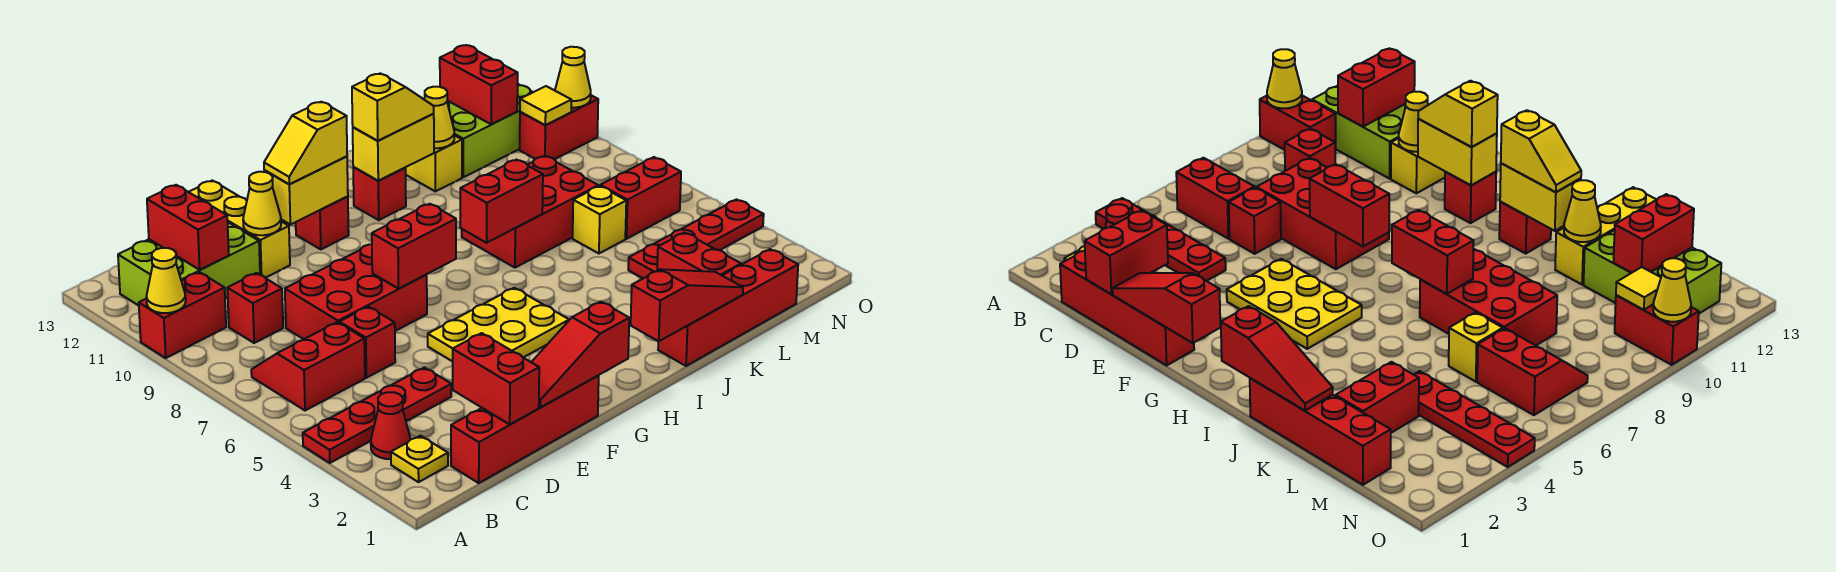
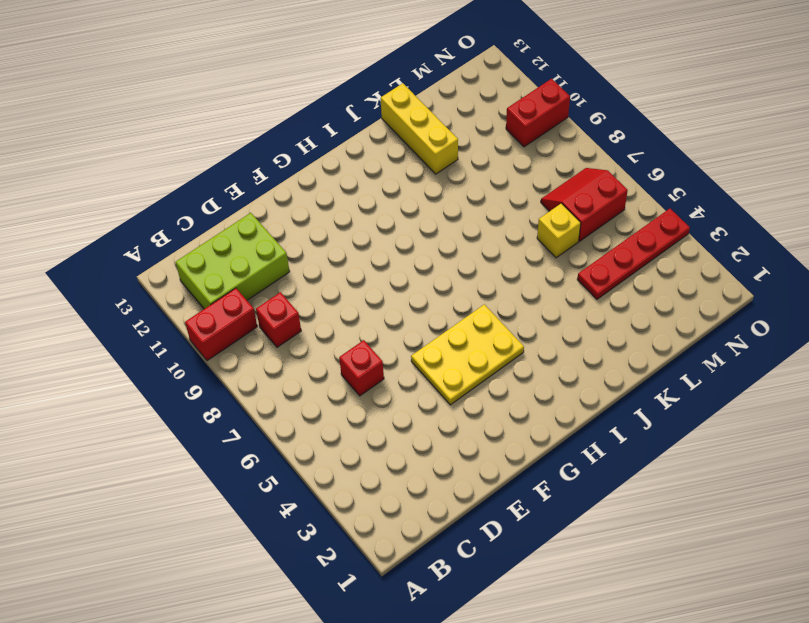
none -> red plate A4:D4 level 1
none -> yellow plate B2 level 1
none -> red cone B3 level 1
none -> red slope B6:C7 level 1 top 6

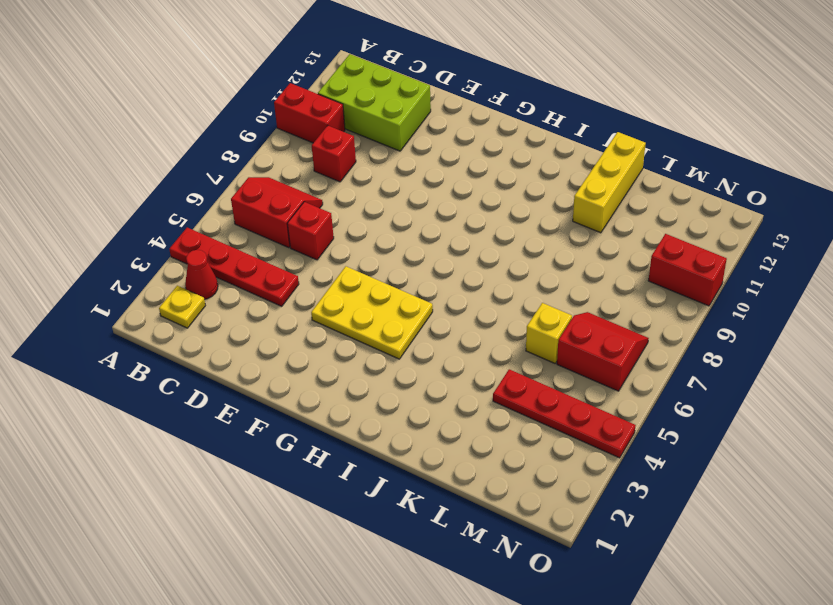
none -> red brick C1:F1 level 1
none -> red brick D7:F8 level 1
none -> yellow brick E11:E13 level 1
none -> red brick G11 level 1

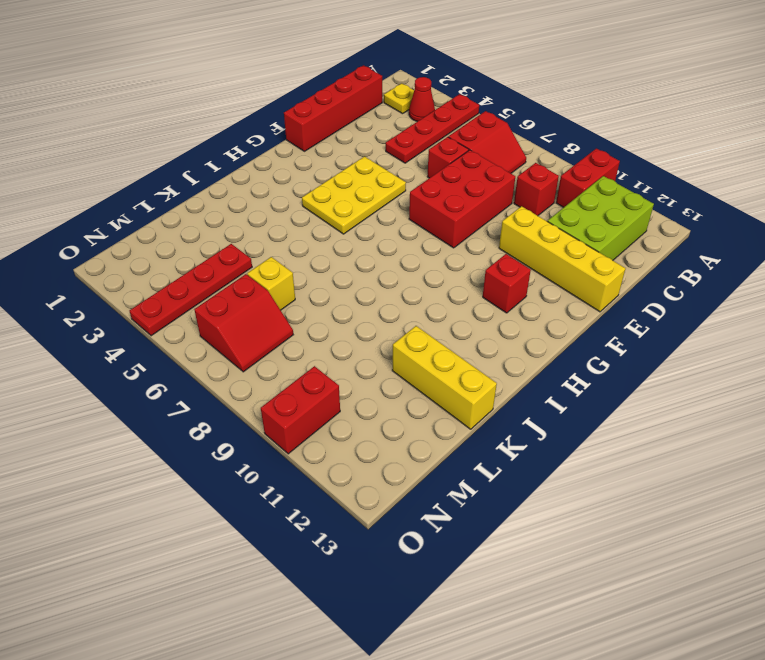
yellow brick E10:E13 level 1 -> yellow brick E11:E13 level 1
none -> red brick I11 level 1
none -> red brick J1:M1 level 1
none -> red brick J7:L8 level 1
none -> red brick L2:L3 level 1

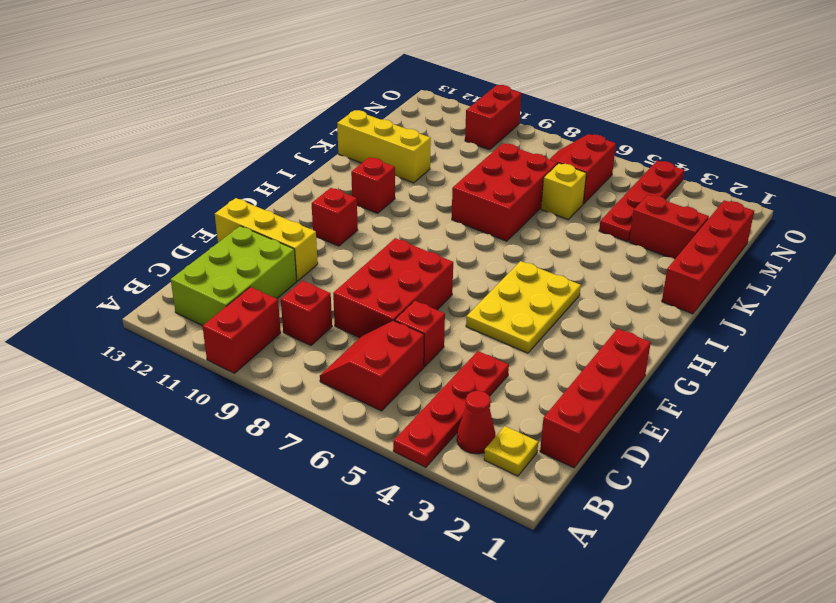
none -> lime brick L11:N12 level 1
none -> yellow cone A10 level 2
none -> red brick C11:C12 level 2
none -> red brick D1:D2 level 2

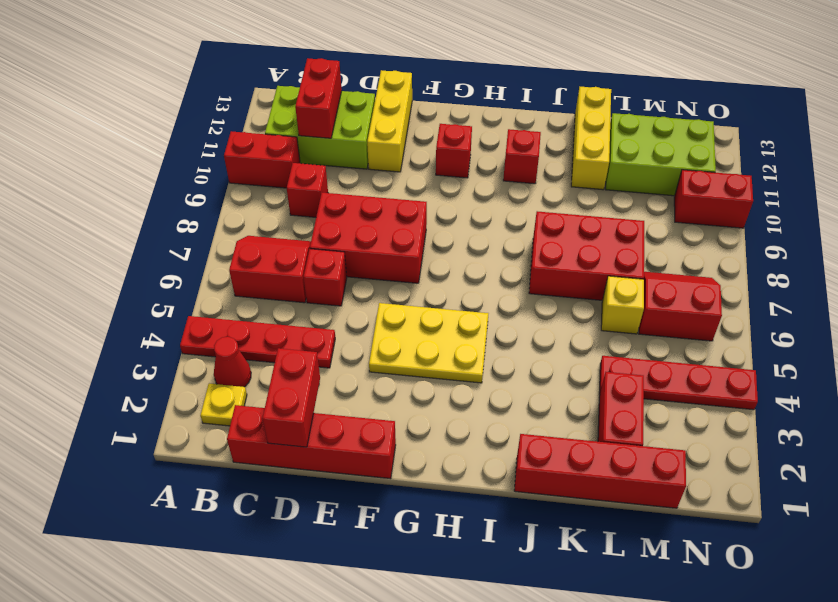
none -> yellow cone A10 level 2
none -> red slope E1:G1 level 2 top G
none -> yellow cone E11 level 2
none -> red brick F7:G7 level 2

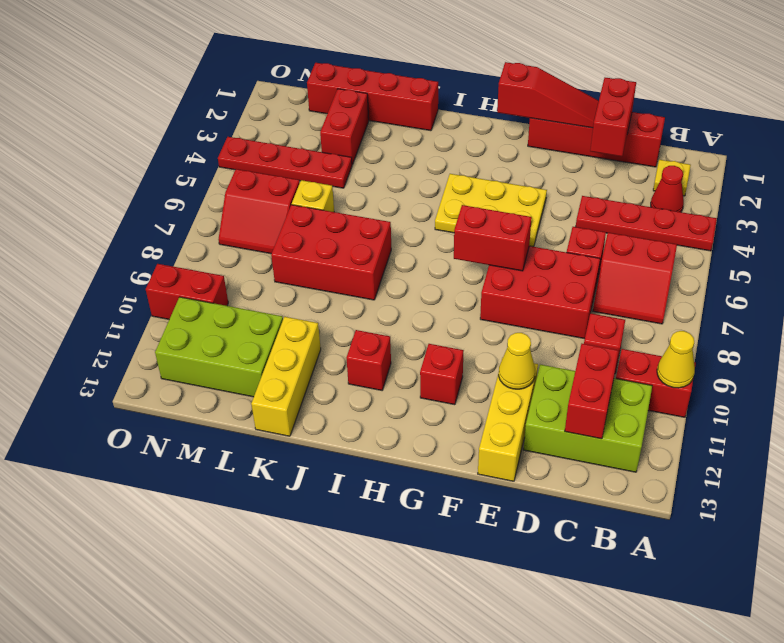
none -> yellow brick F11:G11 level 2
none -> red slope I1:K1 level 2 top I
none -> red brick I7:J7 level 2
none -> yellow brick I11:J11 level 2

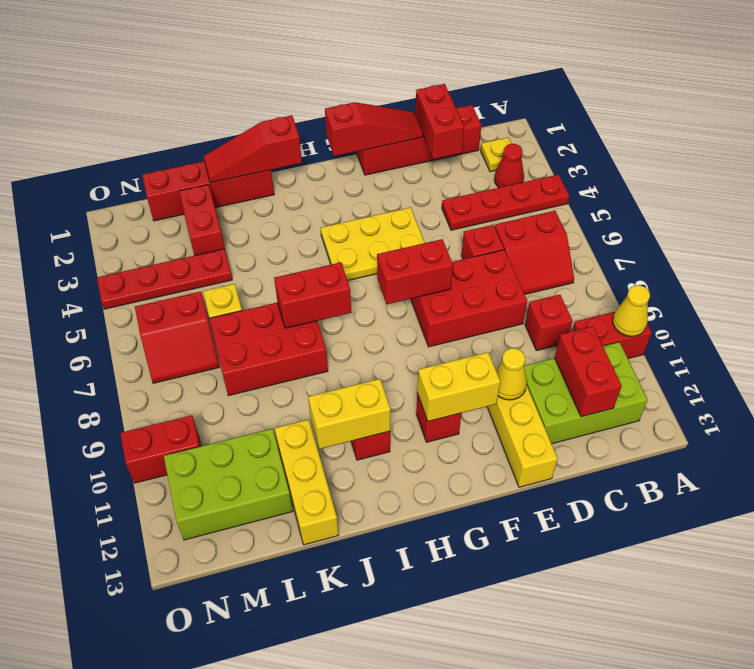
none -> yellow cone K11 level 2
none -> red brick M11:M12 level 2
none -> yellow tile N10 level 2
none -> yellow cone O10 level 2

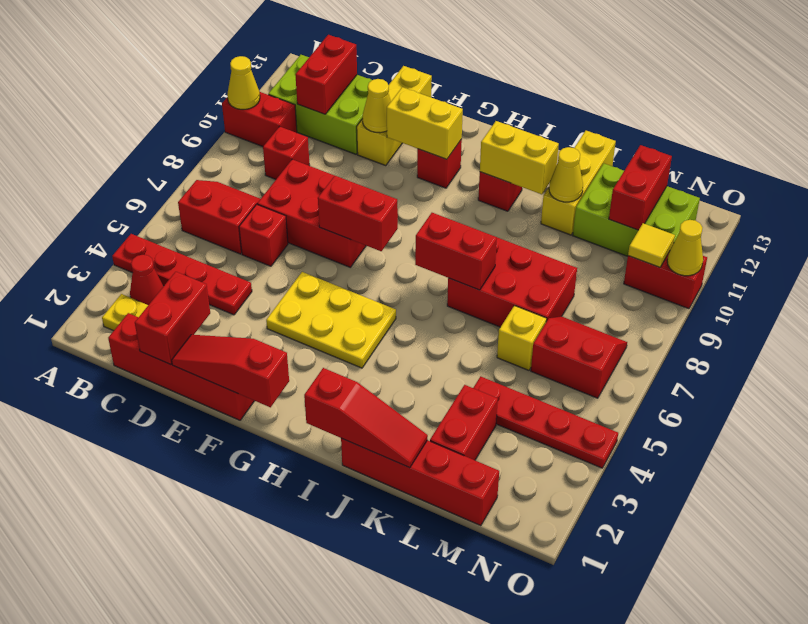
none -> yellow slope F11:G11 level 3 top G
none -> yellow slope I11:J11 level 3 top I

